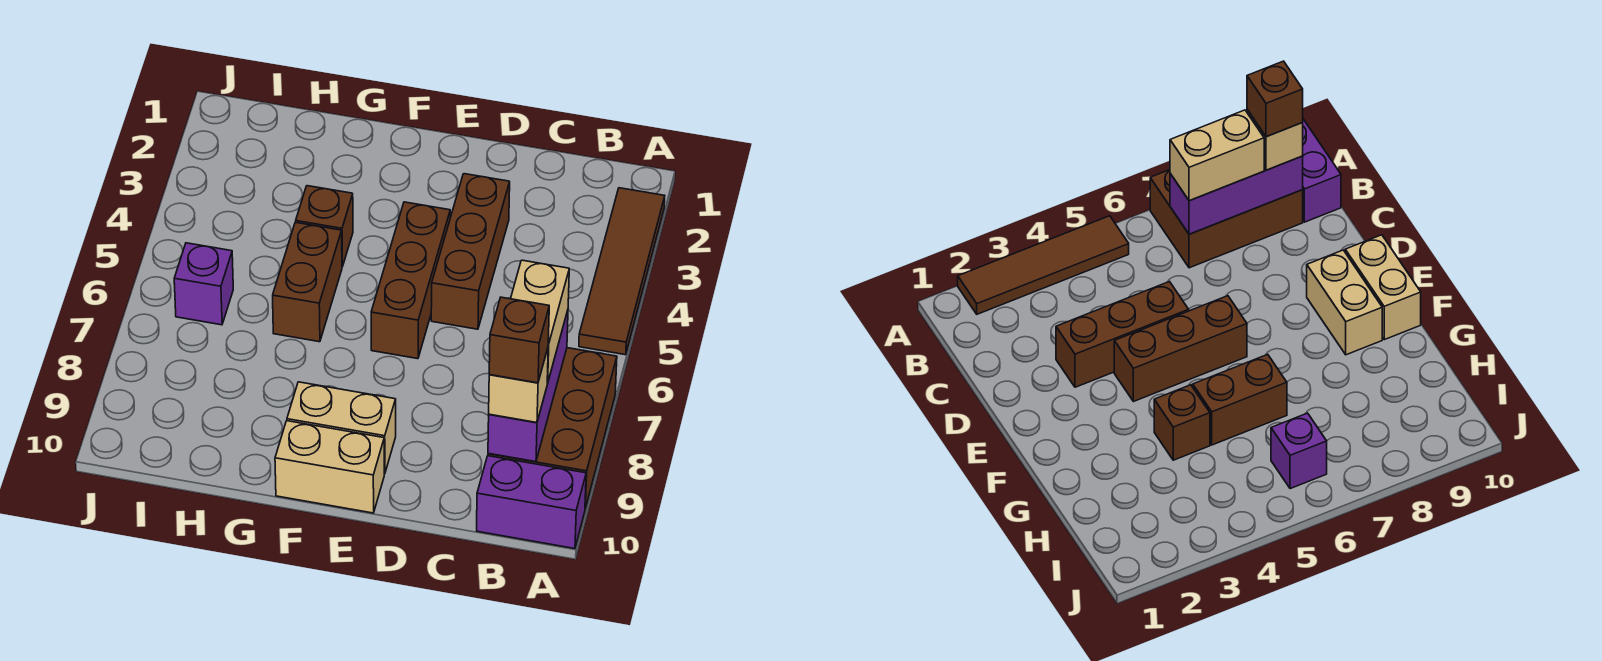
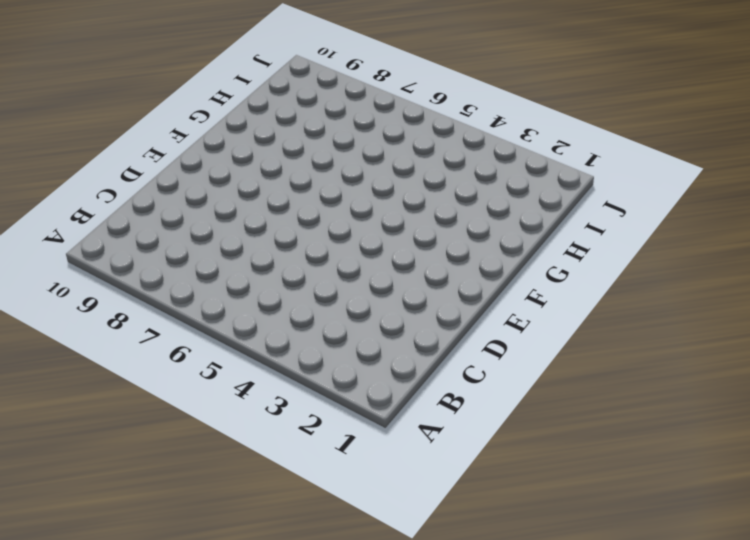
none -> brown tile A2:A5 level 1
none -> brown brick A7:B9 level 1
none -> purple brick A10:B10 level 1

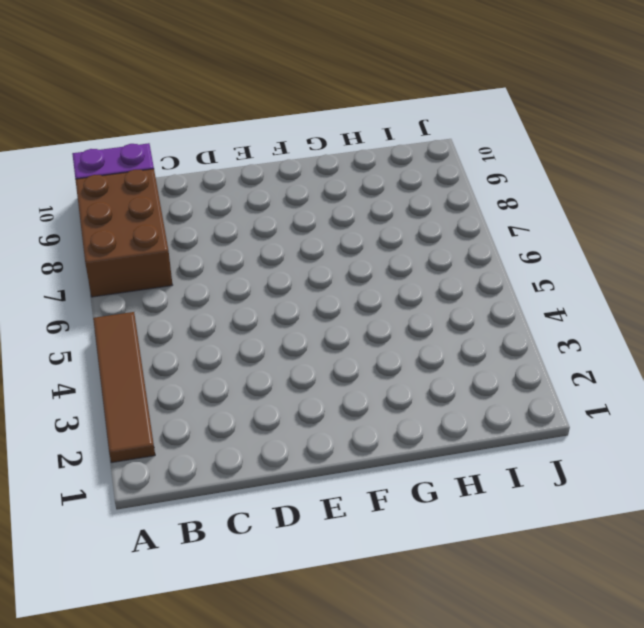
none -> brown brick D3:D5 level 1
none -> brown brick E4:E6 level 1
none -> tan brick E9:F9 level 1

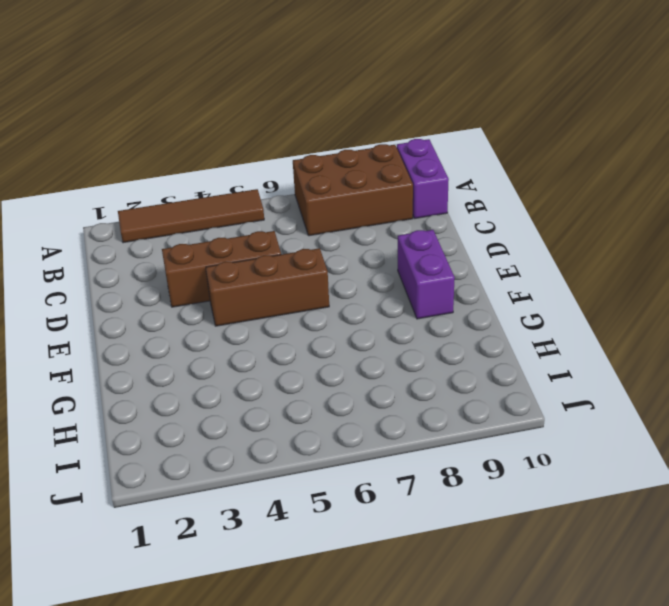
purple brick E9:F9 level 1 -> tan brick E9:F9 level 1
none -> tan brick E10:F10 level 1
none -> brown brick G4 level 1
none -> brown brick G5:G6 level 1

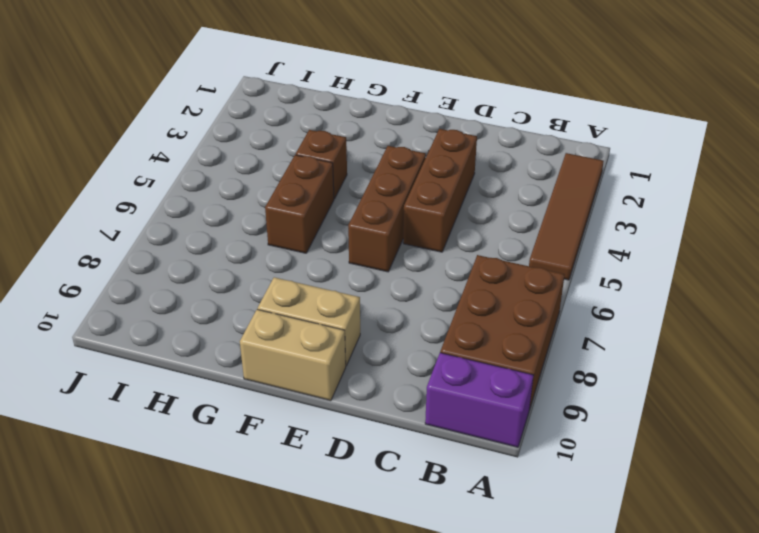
none -> purple brick I6 level 1
none -> purple brick B7:B9 level 2
none -> tan brick B7:B8 level 3

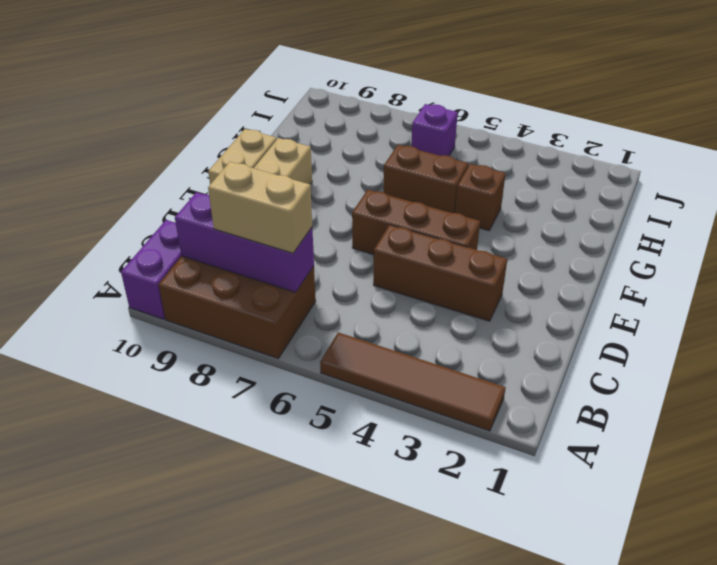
none -> tan brick B9 level 3
none -> brown brick B9 level 4

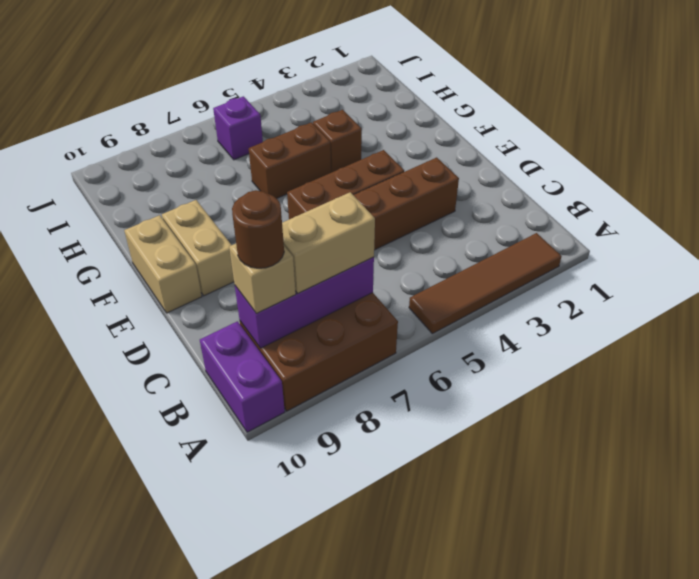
brown round brick B9 level 4 -> brown brick B9 level 4

